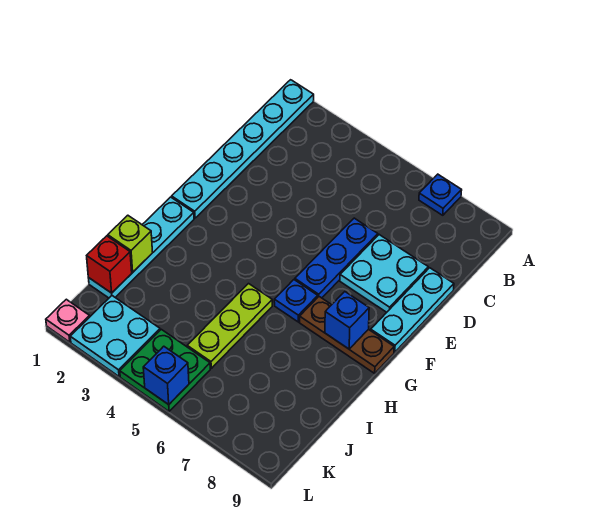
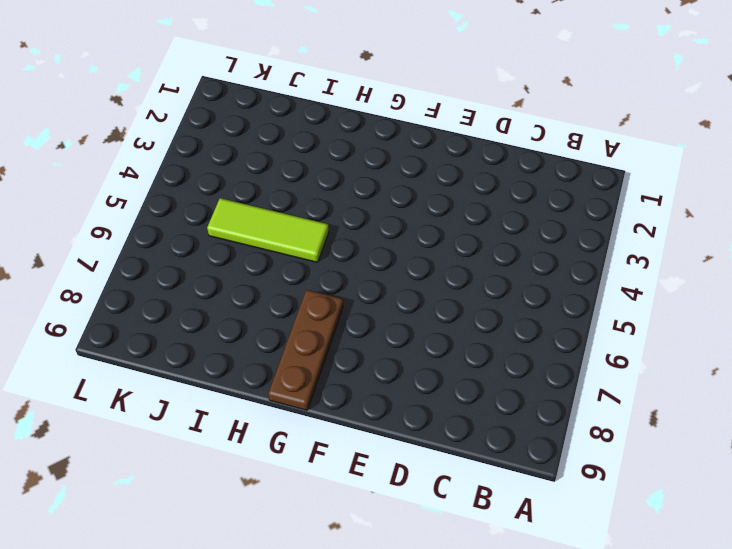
lime tile H5:J5 level 1 -> lime plate H5:J5 level 1
none -> cyan plate A1:F1 level 1
none -> blue plate A7 level 1
none -> blue plate D6:F6 level 1

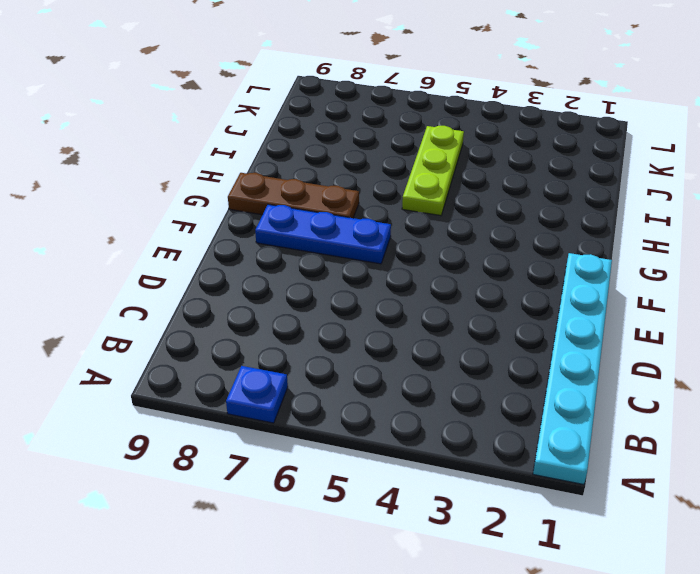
blue plate F6:F8 level 1 -> blue plate D6:F6 level 1
none -> cyan plate D7:E8 level 1
none -> cyan plate D9:F9 level 1
none -> cyan plate G1:J1 level 1

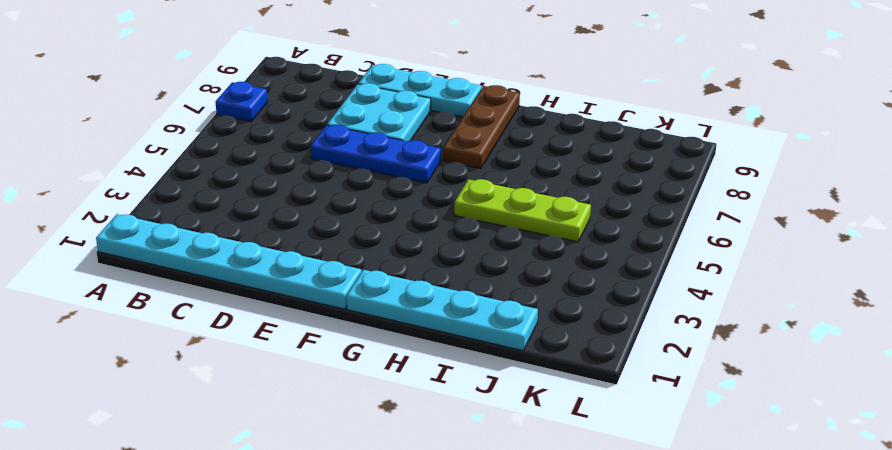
none -> blue plate G6 level 1
none -> cyan plate K2:L3 level 1
none -> green plate K4:L5 level 1

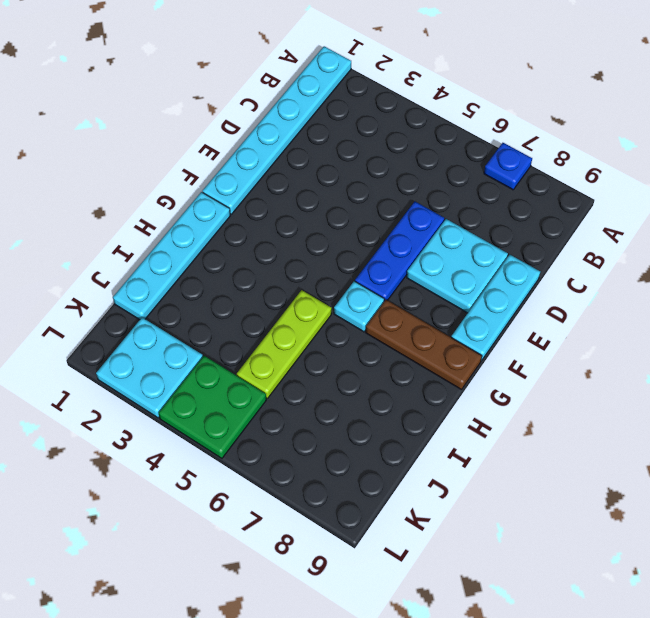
cyan plate G6 level 1 -> blue plate G6 level 1
none -> pink plate L1 level 1
none -> blue brick G8 level 2
none -> lime brick I1 level 2

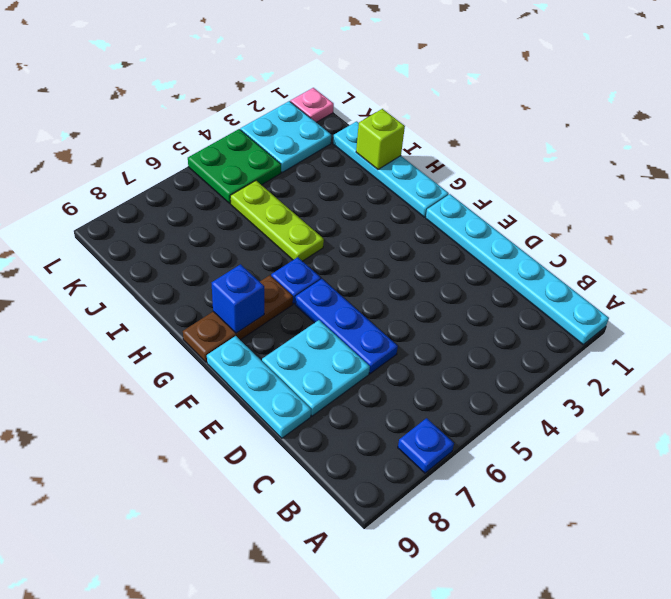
none -> red brick J1 level 2
none -> blue brick L5 level 2

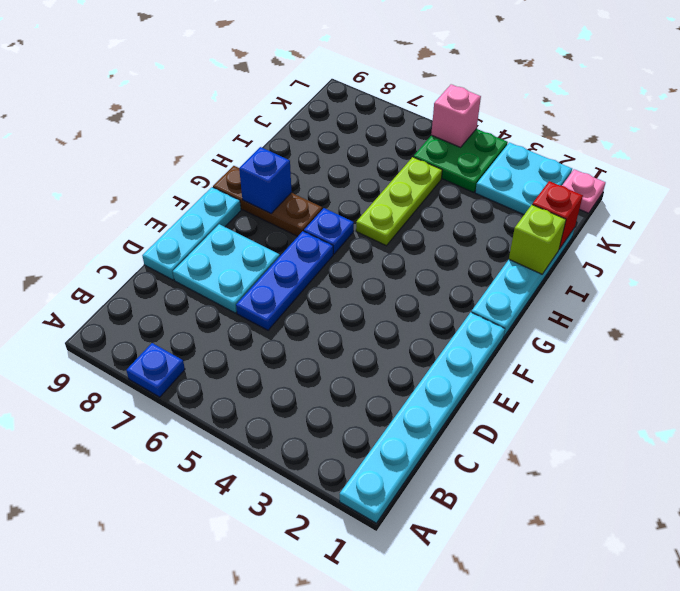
pink brick L5 level 2 -> blue brick L5 level 2

